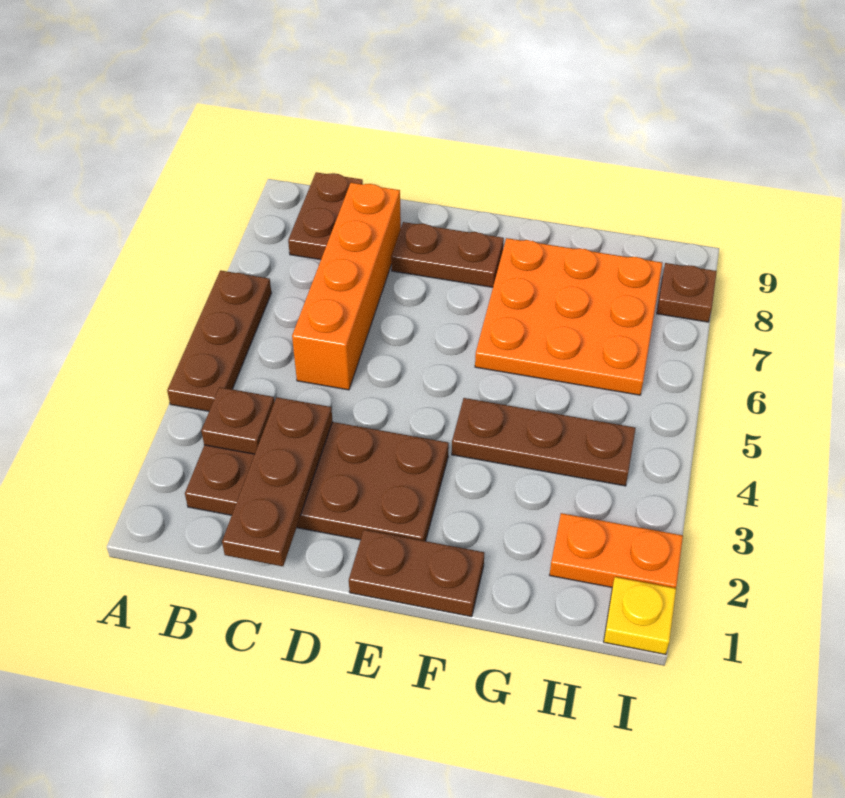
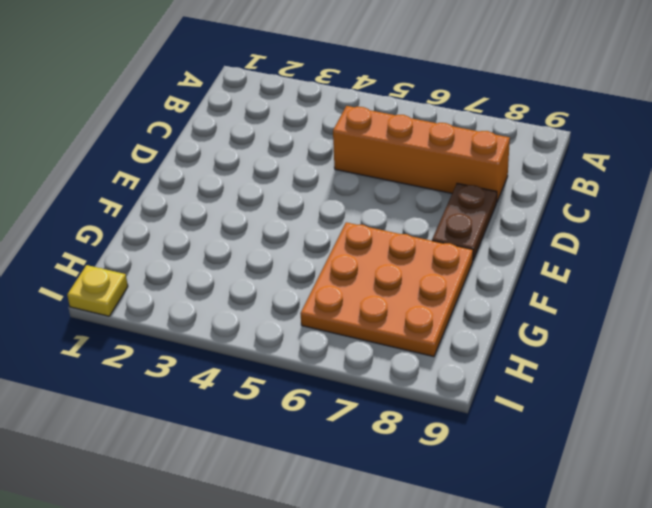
none -> brown plate A4:A6 level 1
none -> brown plate B2:E3 level 1
none -> brown plate B8:B9 level 1

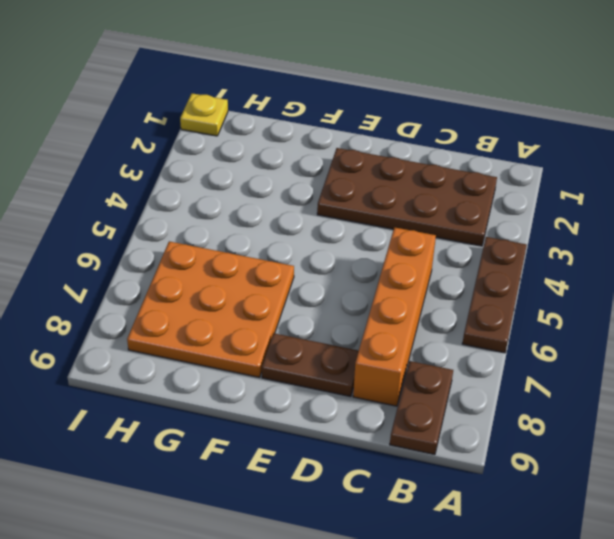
none -> brown plate E1:F1 level 1
none -> brown plate F4:H4 level 1
none -> orange plate H2:I2 level 1

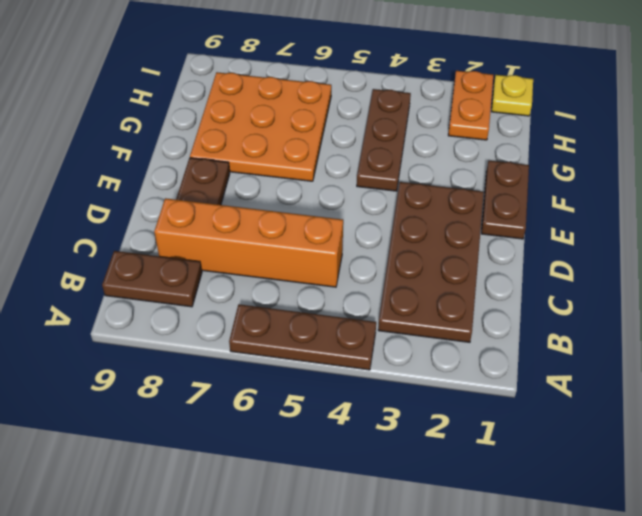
none -> brown plate I8 level 1
none -> brown plate B3 level 2
none -> brown plate C1:C3 level 2

